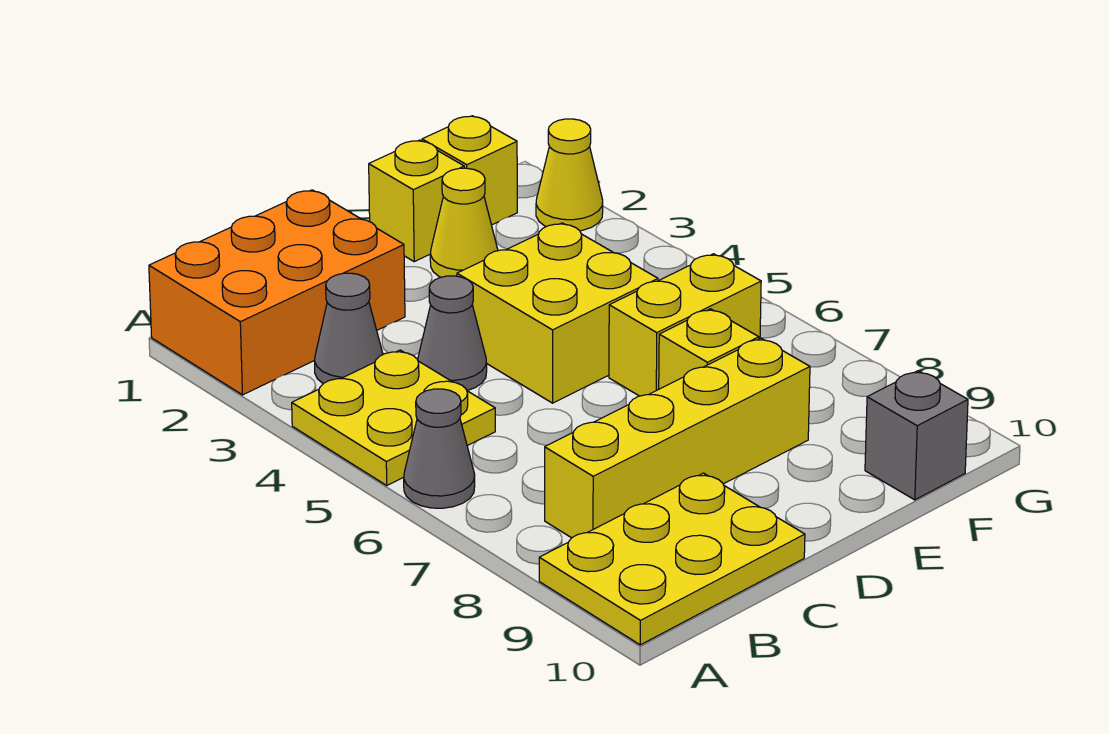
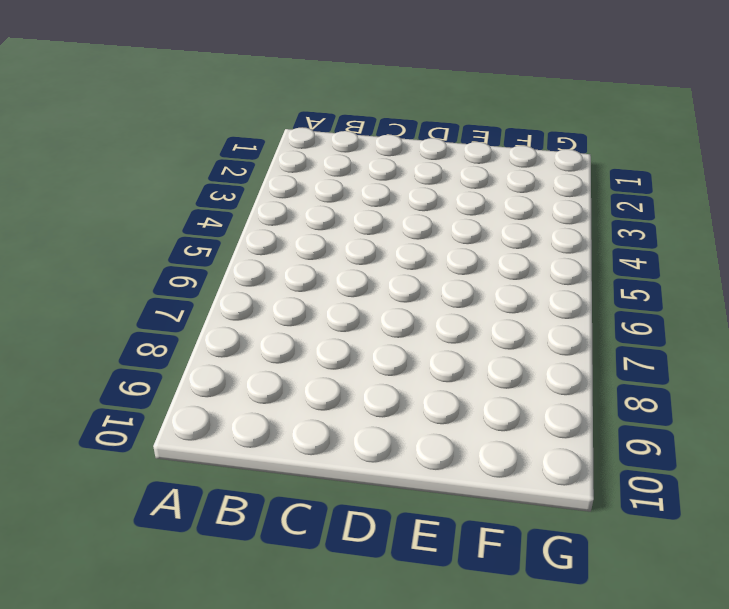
none -> orange brick A1:C2 level 1
none -> yellow plate A4:B5 level 1
none -> grey cone A6 level 1

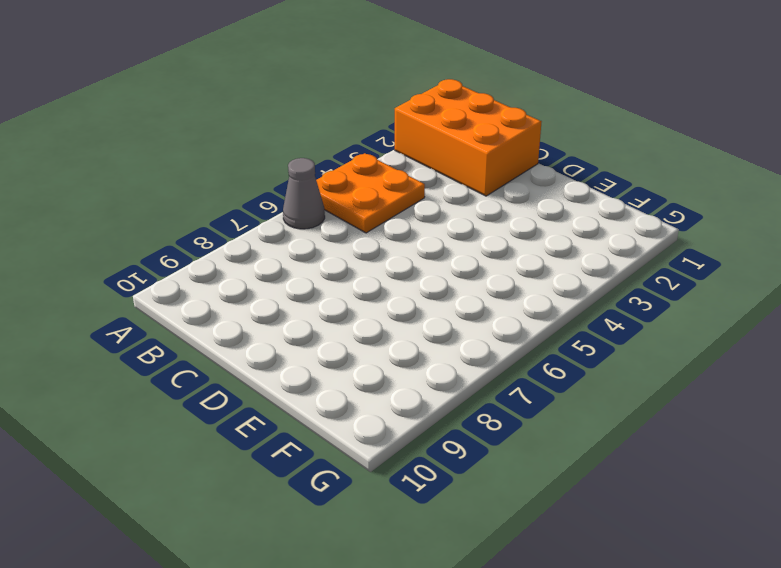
orange plate A4:B5 level 1 -> yellow plate A4:B5 level 1
none -> yellow plate A9:C10 level 1
none -> grey cone B3 level 1
none -> yellow brick B8:E8 level 1

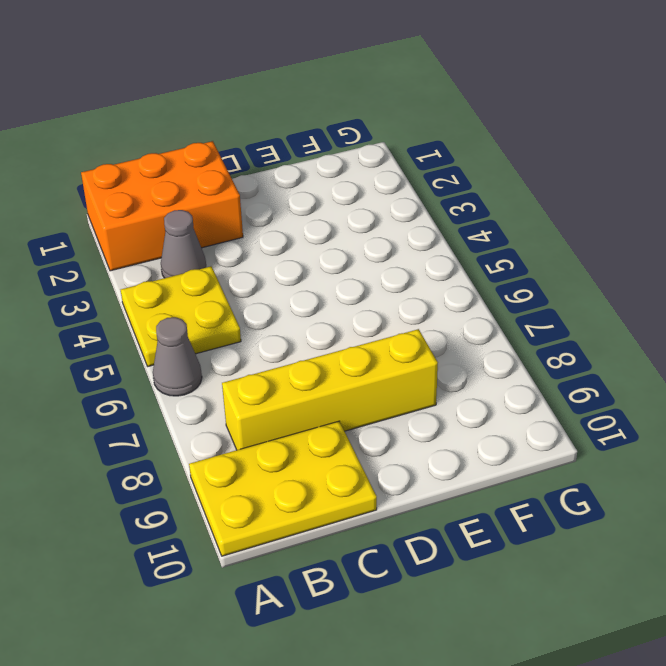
none -> grey cone C4 level 1
none -> yellow brick D4:E5 level 1
none -> yellow brick E1 level 1

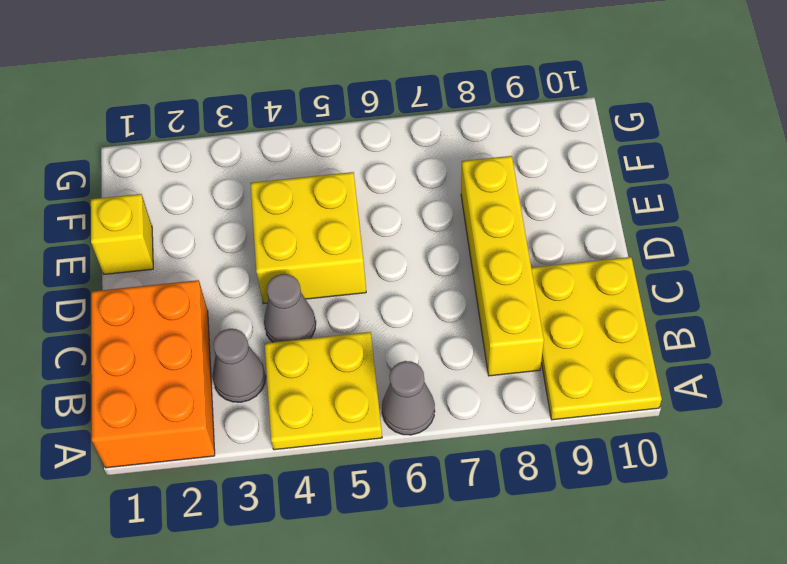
none -> yellow cone E2 level 1
none -> yellow brick E6:F6 level 1
none -> yellow brick E7 level 1

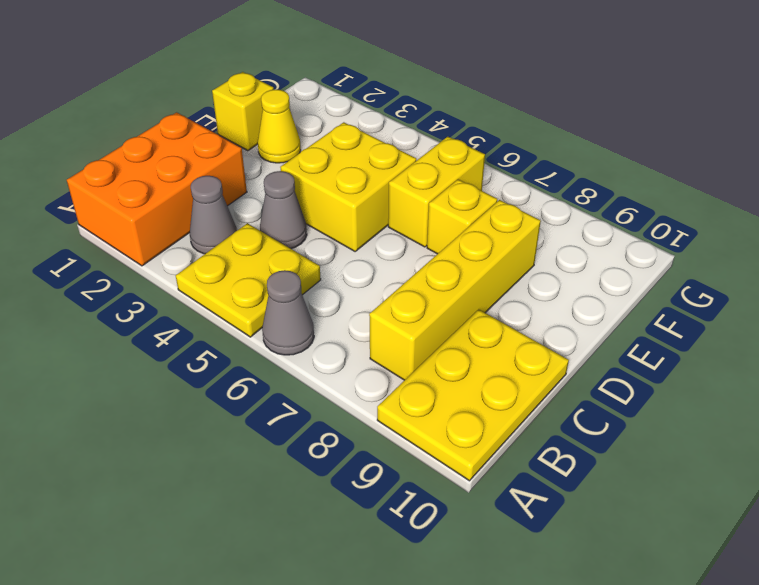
none -> yellow brick F1 level 1
none -> grey brick F10 level 1
none -> yellow cone G2 level 1

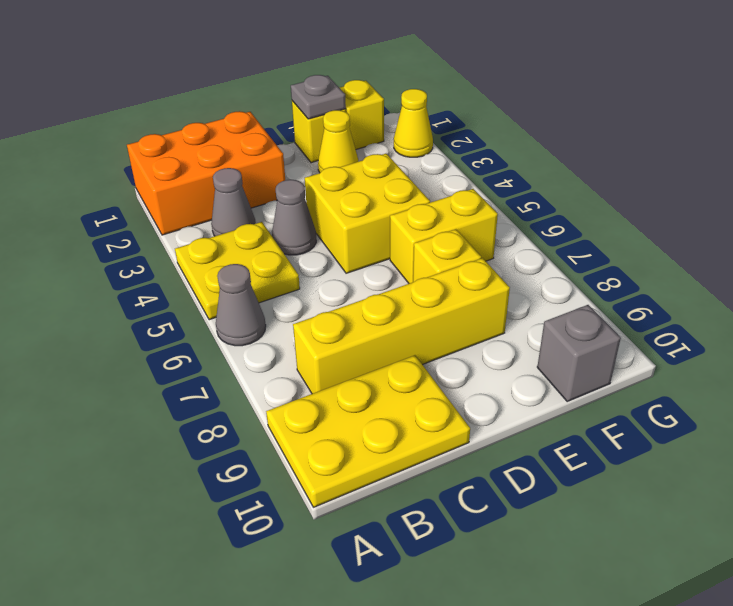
grey plate E1 level 2 -> none

